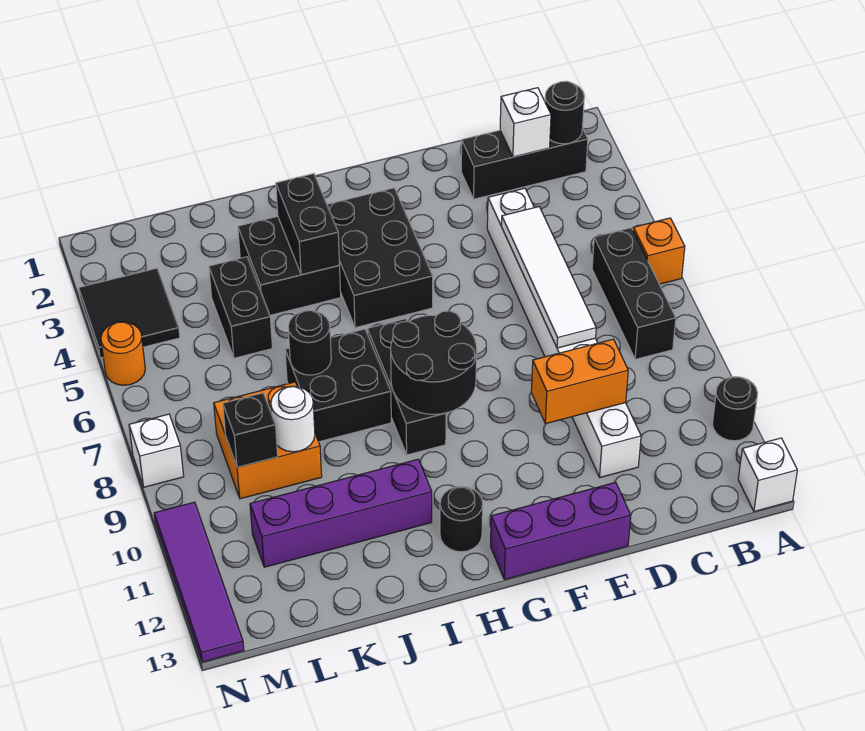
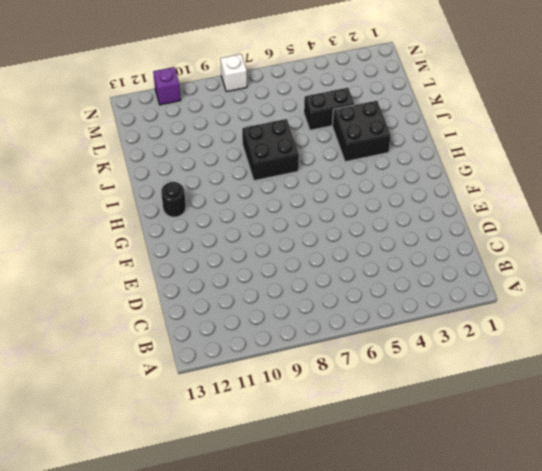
purple brick N11 level 1 -> purple tile N10:N13 level 1
none -> orange brick A6 level 1
none -> black round brick A11 level 1
none -> white brick A13 level 1

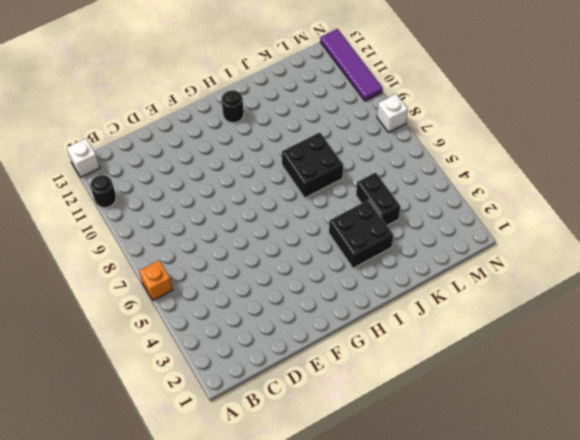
none -> black brick B2:D2 level 1
none -> black brick B6:B8 level 1
none -> white brick D4:D11 level 1

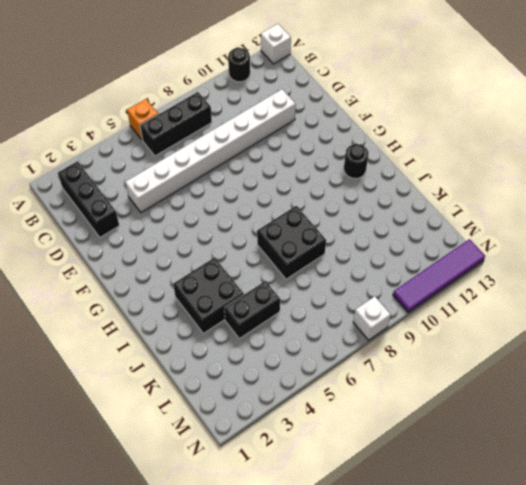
none -> purple brick E13:G13 level 1
none -> black brick G3:H5 level 1
none -> black brick H7:H9 level 1

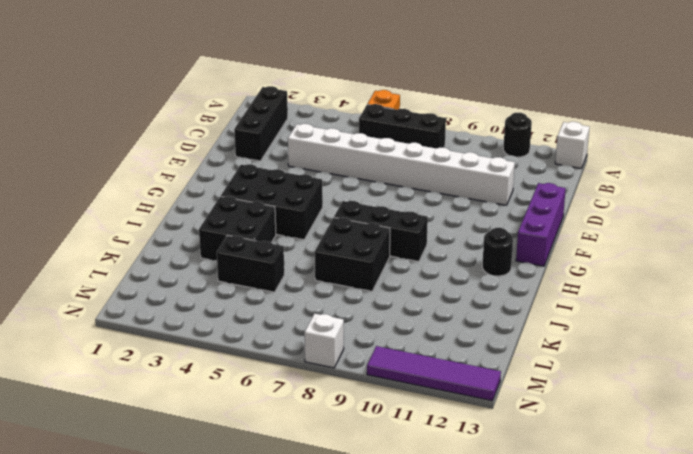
none -> purple brick I11:L11 level 1
none -> orange brick K8:L9 level 1
none -> black tile M3:N4 level 1

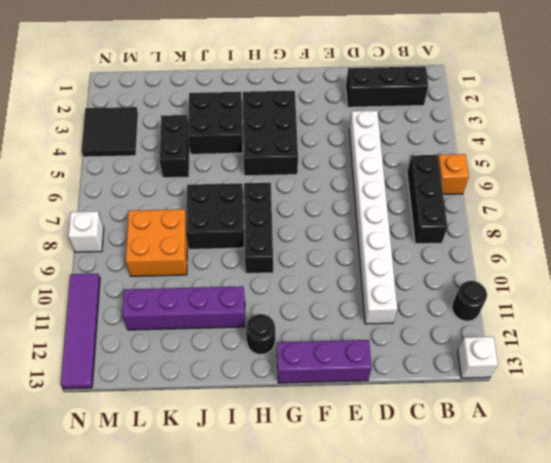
none -> orange round brick N5 level 1
none -> black round brick B2 level 2
none -> white brick C2 level 2

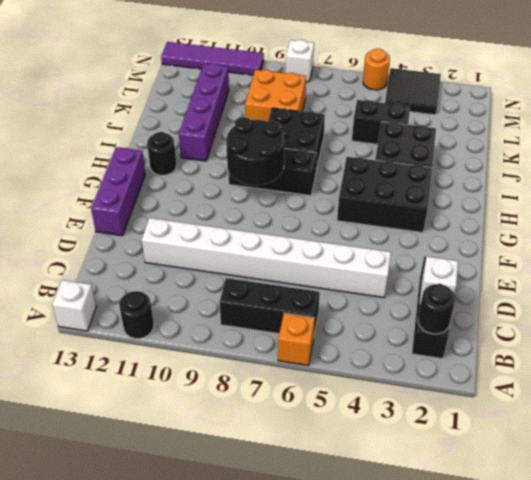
none -> white tile D5:D8 level 2
none -> orange brick D10:E10 level 2
none -> black brick I3:I4 level 2

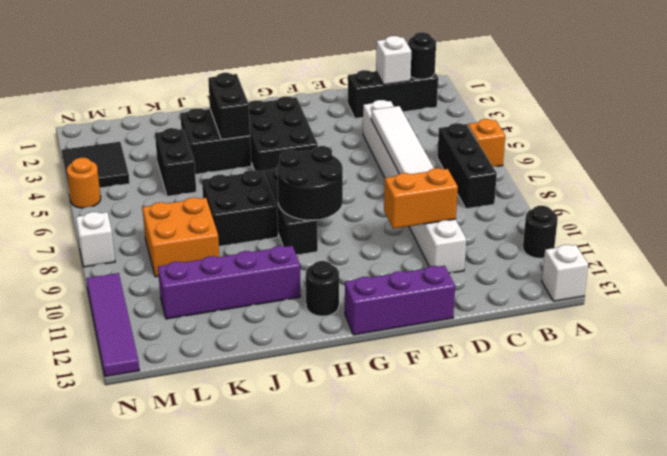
none -> black round brick J7 level 2
none -> white round brick K9 level 2
none -> black brick L9 level 2

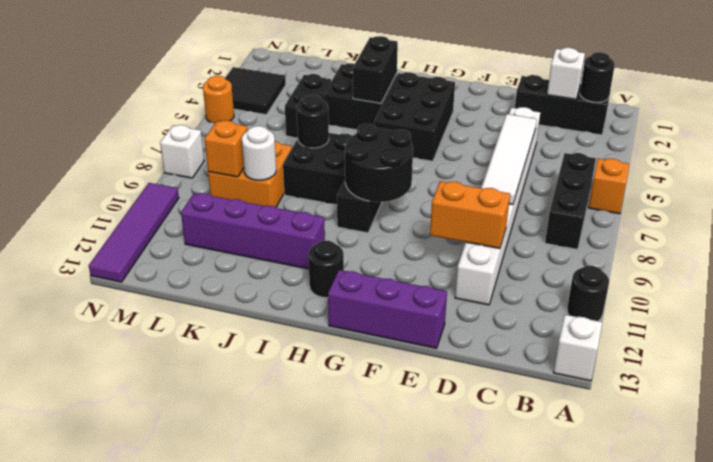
orange brick L9 level 2 -> black brick L9 level 2

